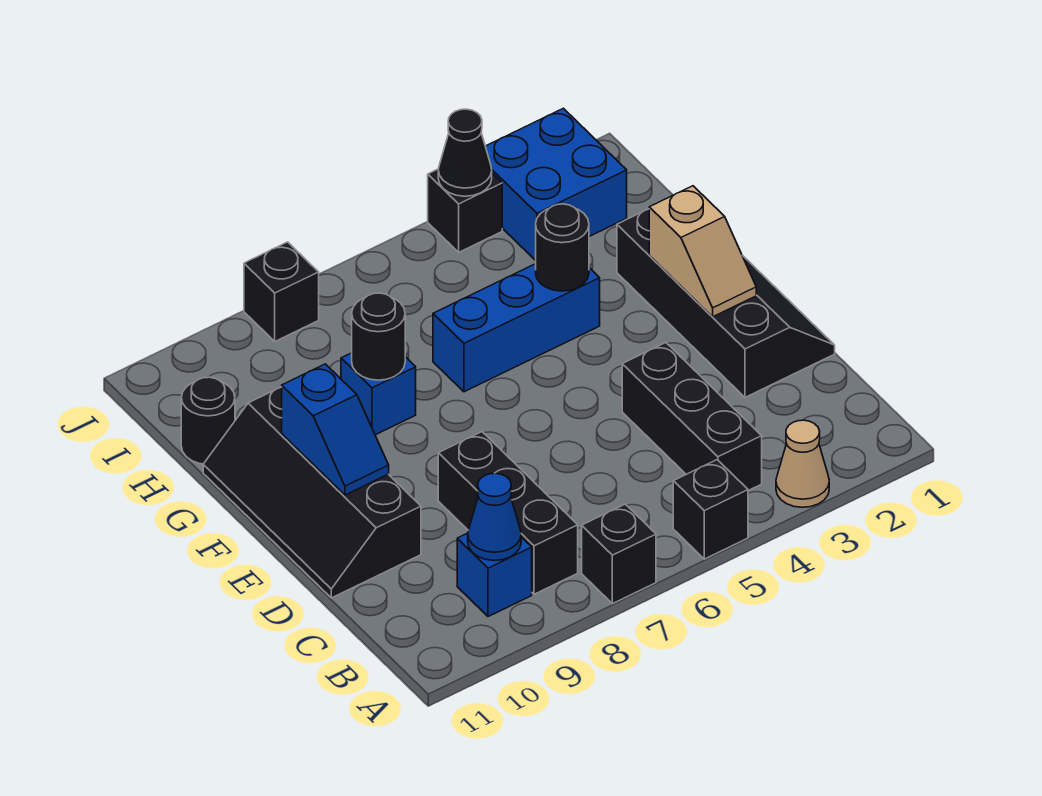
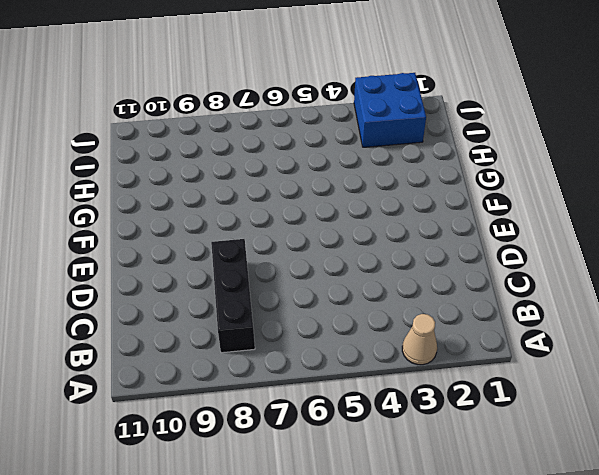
none -> black brick A5 level 1
none -> black brick A7 level 1
none -> black brick B4:D4 level 1

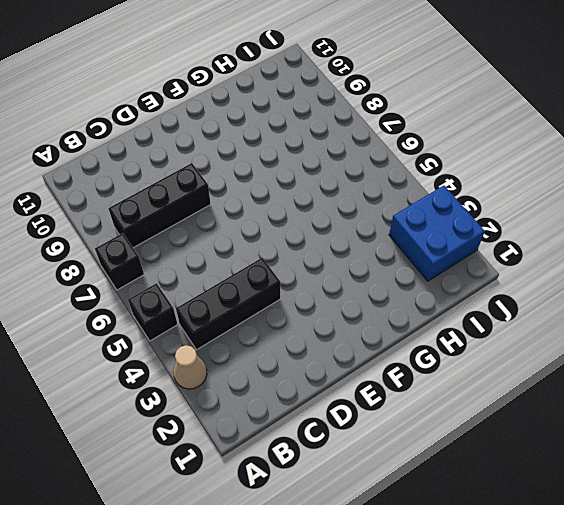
none -> blue brick B9 level 1
none -> black slope D1:G2 level 1 top 2
none -> black slope D10:G11 level 1 top 10

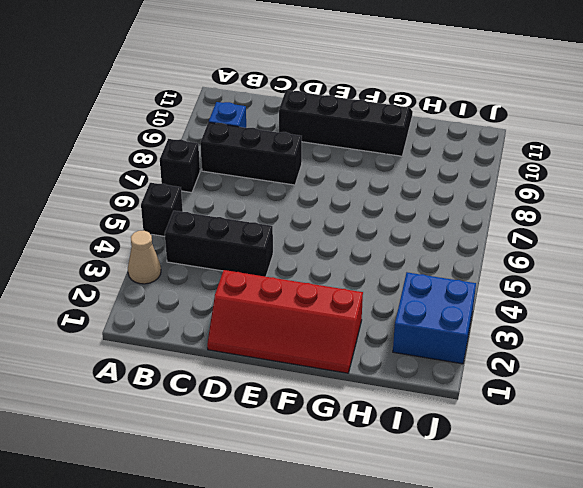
red slope D1:G2 level 1 top 2 -> black slope D1:G2 level 1 top 2
none -> blue brick G4:G6 level 1
none -> blue brick G8 level 1
none -> black round brick H11 level 1

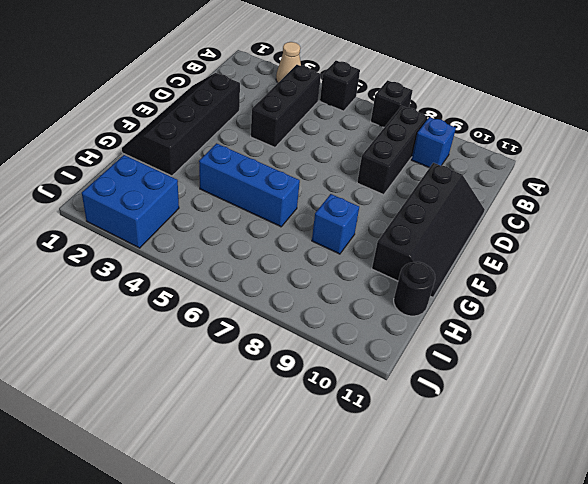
none -> black brick J4 level 1
none -> black brick J8 level 1
none -> blue cone B9 level 2

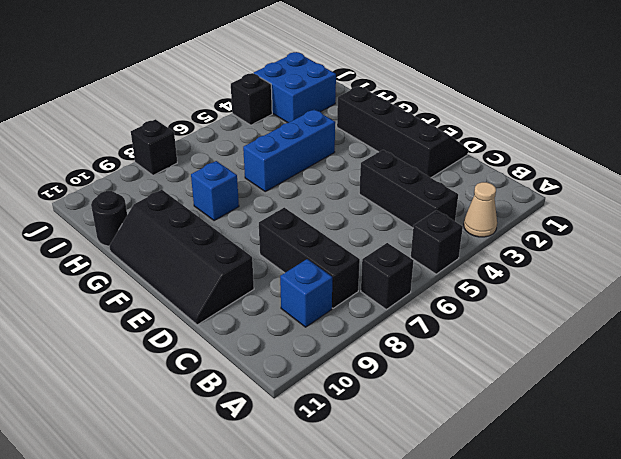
none -> blue cone B9 level 2
none -> tan slope E2:F2 level 2 top F
none -> blue slope E10:F10 level 2 top F

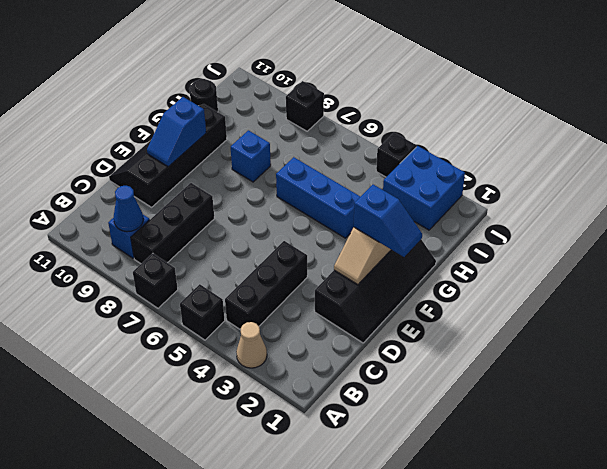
blue slope F1:F2 level 3 top 2 -> none
none -> black round brick G4 level 2
none -> black round brick G8 level 2
none -> black cone J4 level 2

